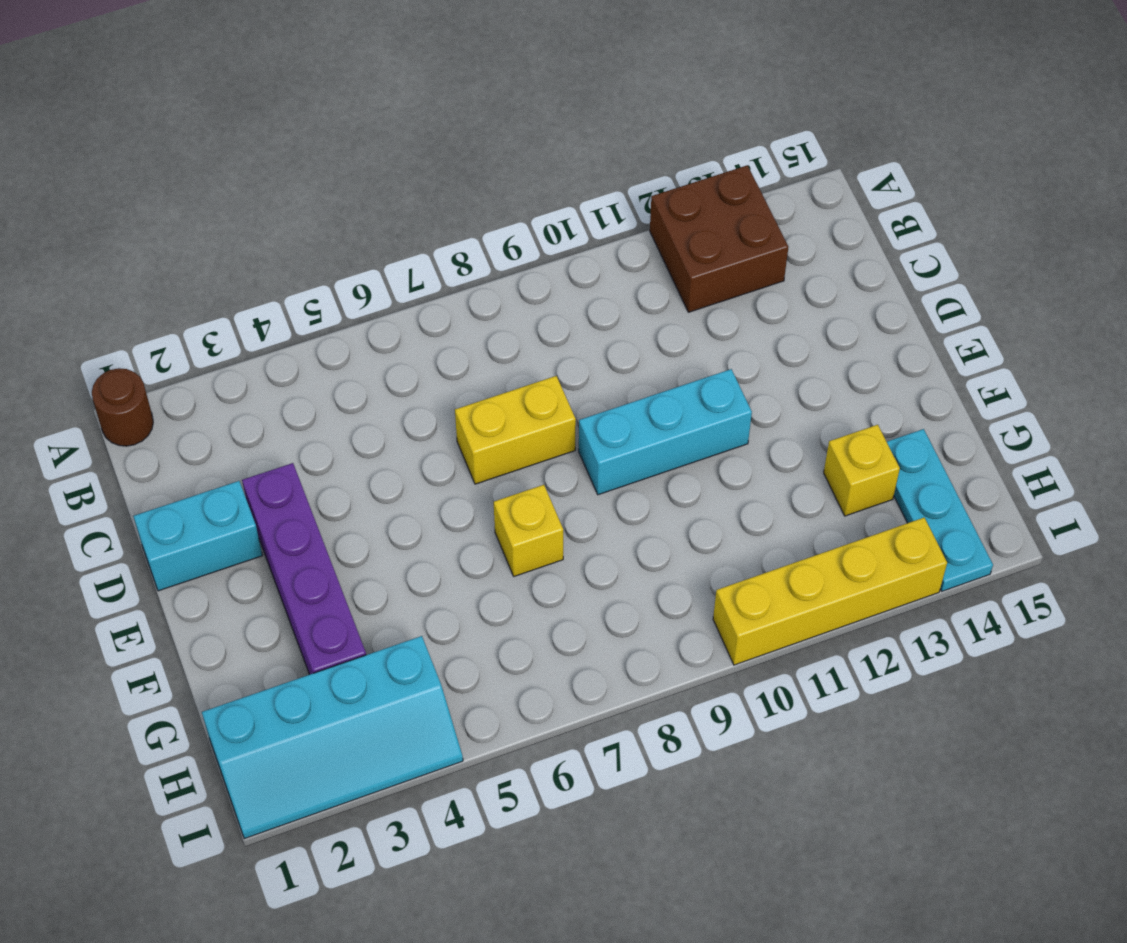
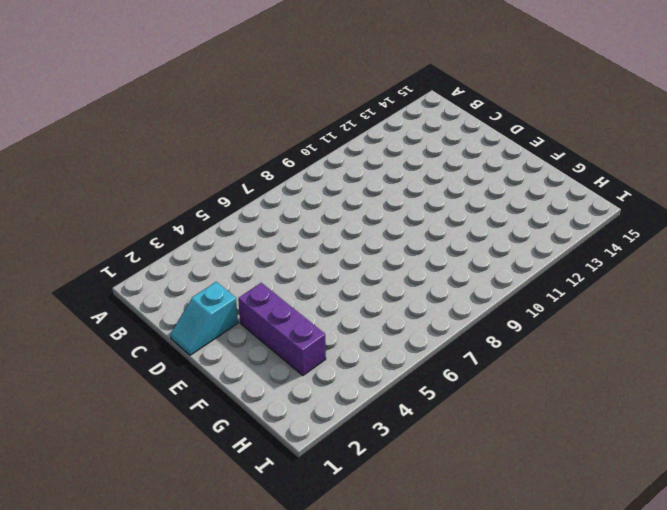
cyan slope D1:D2 level 1 top 2 -> cyan brick D1:D2 level 1
purple brick E3:G3 level 1 -> purple brick D3:G3 level 1
none -> brown round brick A1 level 1
none -> brown brick A12:B13 level 1

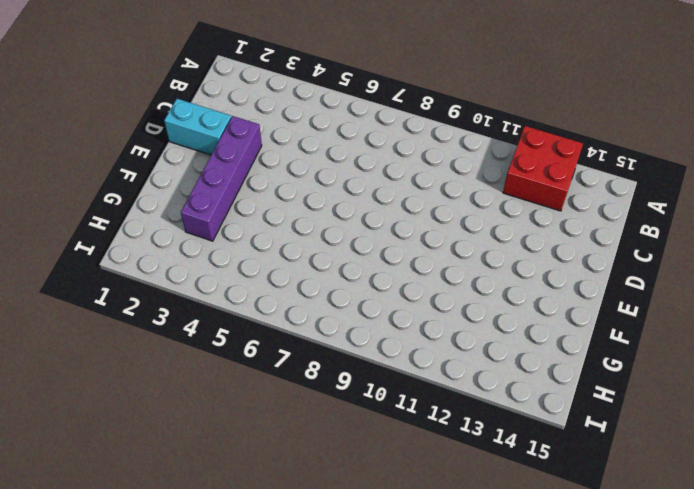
red brick A12:B13 level 1 -> brown brick A12:B13 level 1
none -> brown round brick A1 level 1
none -> yellow brick D7:D8 level 1

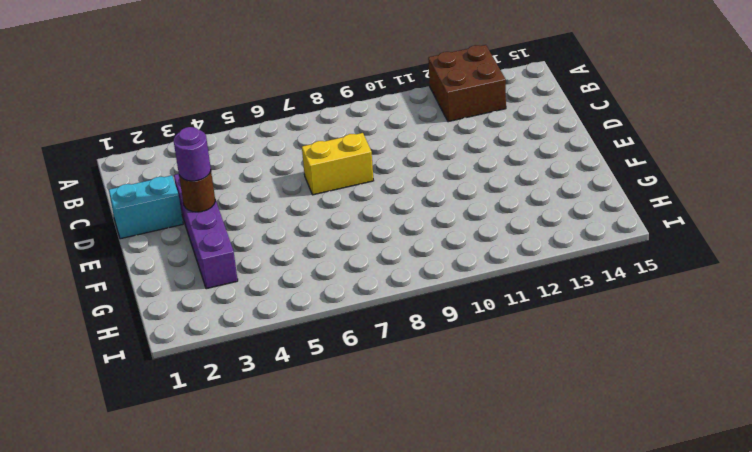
brown round brick E3 level 2 -> brown round brick A1 level 1
purple round brick E3 level 3 -> none
none -> cyan brick E9:E11 level 1
none -> yellow brick F7 level 1

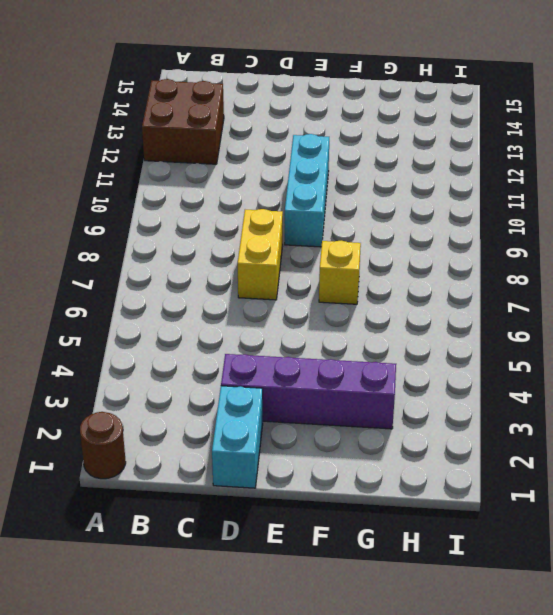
none -> yellow brick G13 level 1
none -> cyan plate G14:I14 level 1

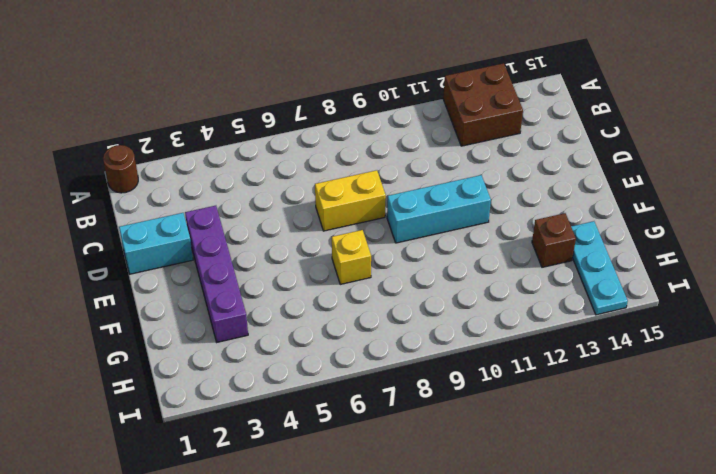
brown brick G13 level 1 -> yellow brick G13 level 1
none -> cyan slope H1:I4 level 1 top H
none -> yellow brick I10:I13 level 1

